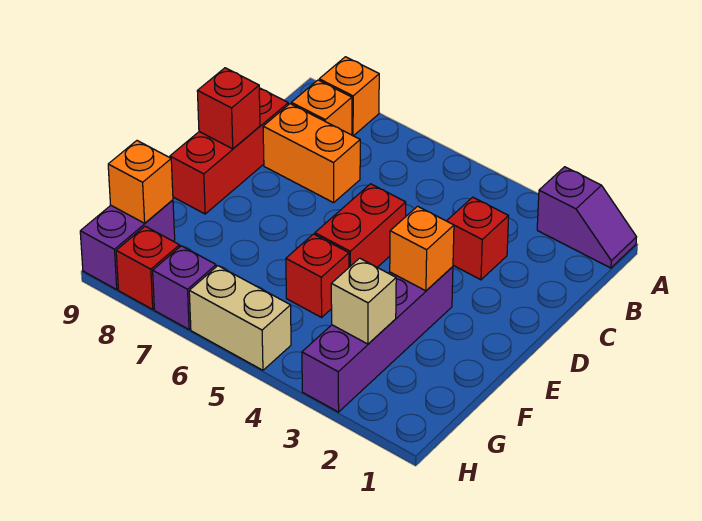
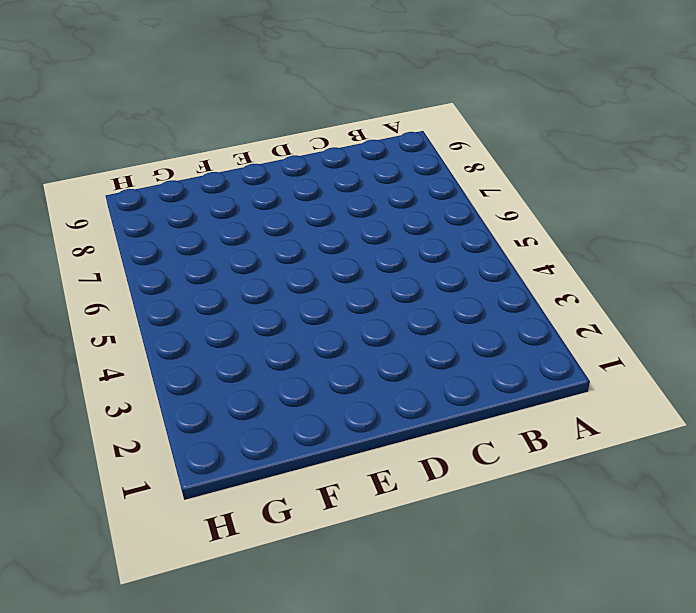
none -> purple slope A1:A2 level 1 top 2
none -> orange brick A8 level 1
none -> orange brick B8 level 1

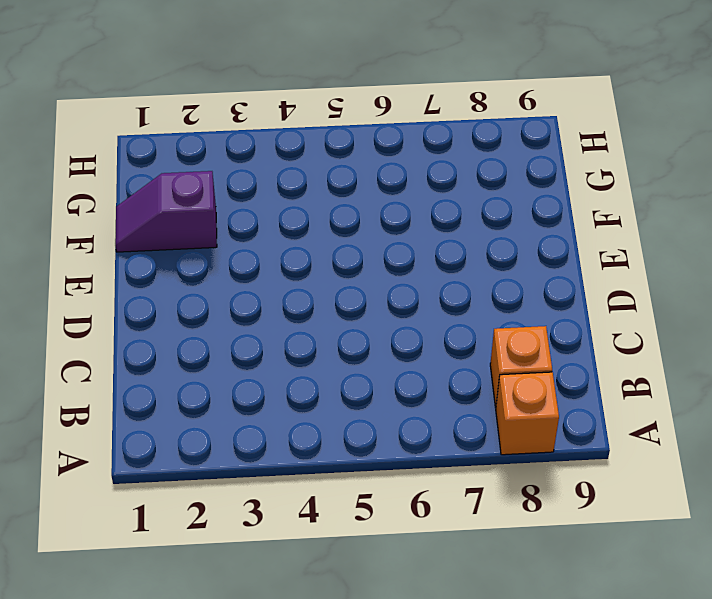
purple slope F1:F2 level 1 top 2 -> purple slope A1:A2 level 1 top 2
none -> red brick C3 level 1
none -> orange brick C7:C8 level 1
none -> red brick C9:E9 level 1

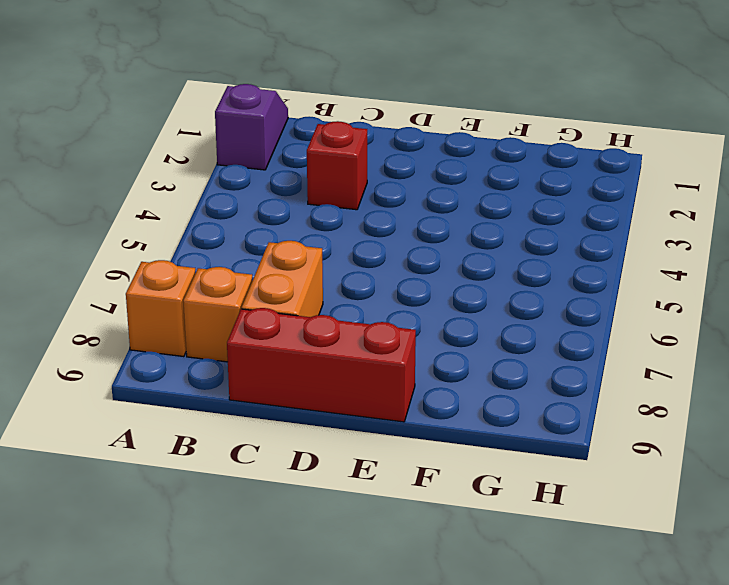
none -> red brick D5:E5 level 1
none -> purple brick E3:H3 level 1
none -> red brick F5 level 1

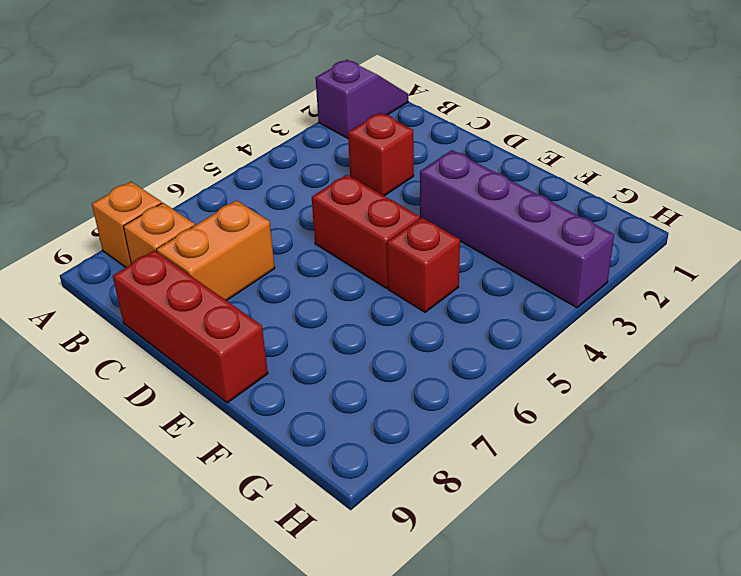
none -> purple brick G9:H9 level 1
none -> tan brick H5:H6 level 1
none -> purple brick H7 level 1

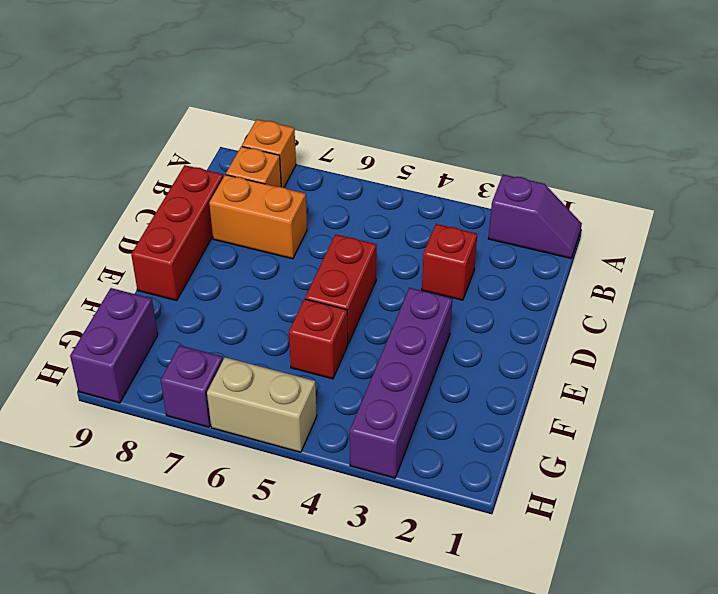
none -> red brick H8 level 1
none -> red brick D9 level 2
none -> orange brick E3 level 2

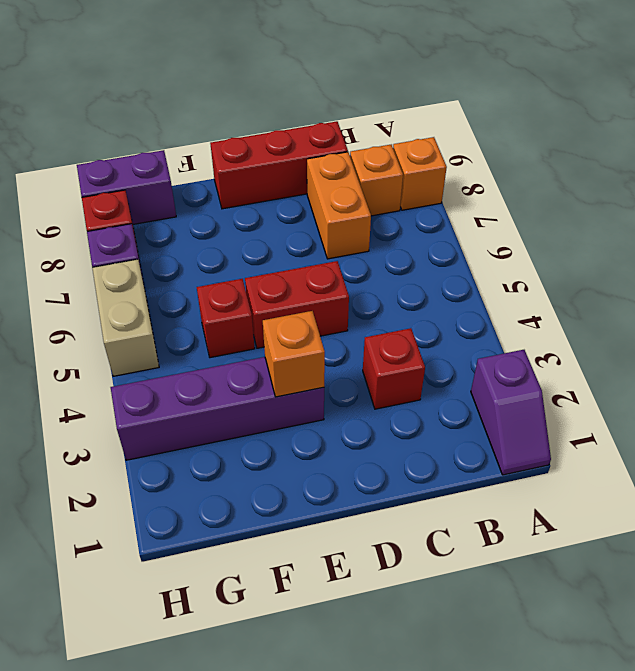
none -> red brick D9 level 2
none -> tan brick G3 level 2
none -> orange brick G9 level 2

